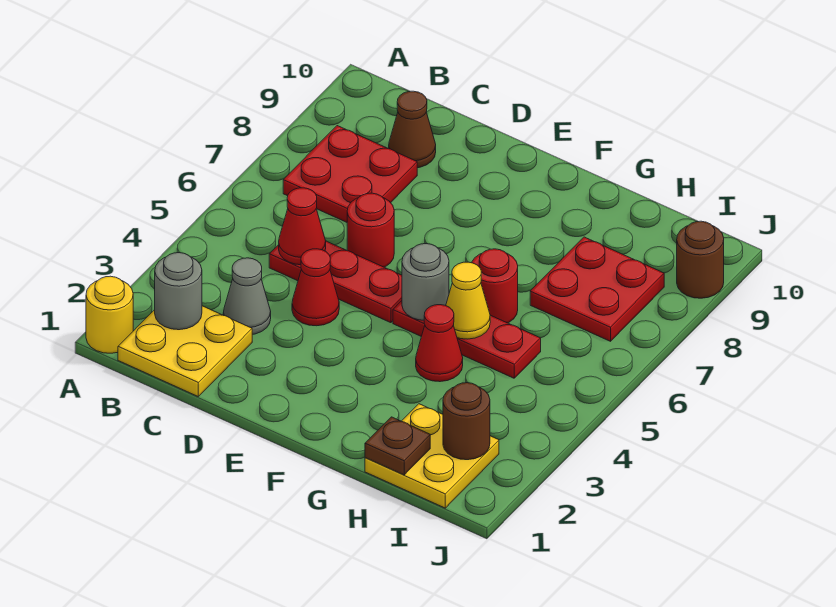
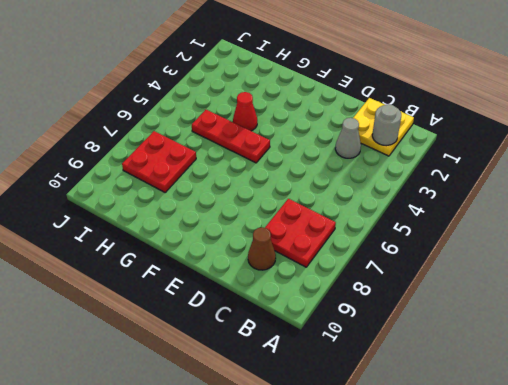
none -> yellow round brick A1 level 1
none -> red plate C5:E5 level 1
none -> red cone D4 level 1

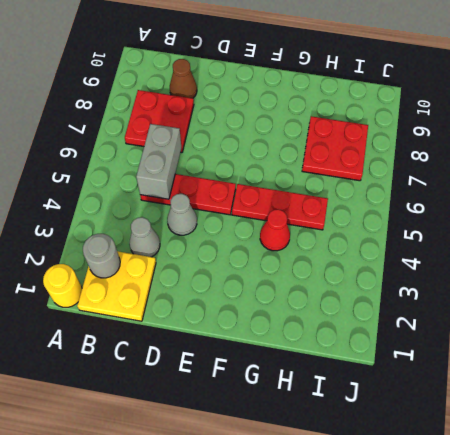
grey brick C5:C6 level 2 -> red cone C5 level 2
grey cone D4 level 1 -> red cone D4 level 1
none -> red round brick D6 level 1
none -> red round brick G6 level 1
none -> yellow plate H1:I2 level 1

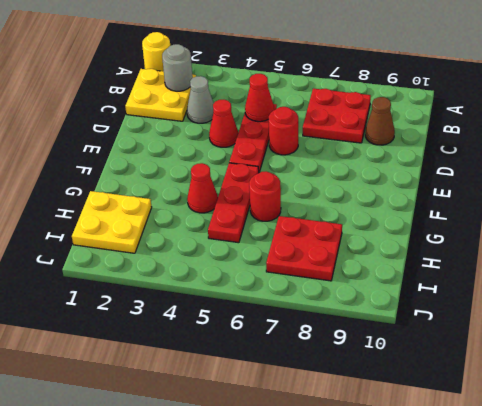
none -> brown round brick J9 level 1
none -> grey round brick F5 level 2
none -> yellow cone G5 level 2

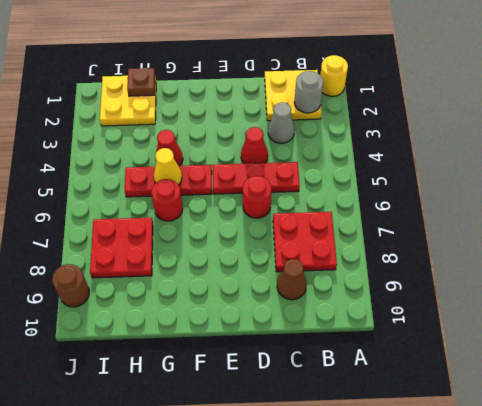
none -> red cone C5 level 2
none -> grey round brick F5 level 2
none -> brown round brick I2 level 2

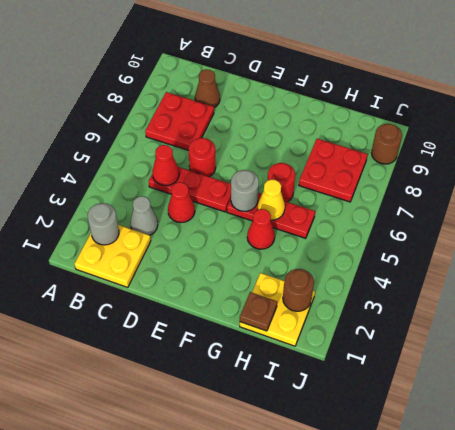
none -> yellow round brick A1 level 1

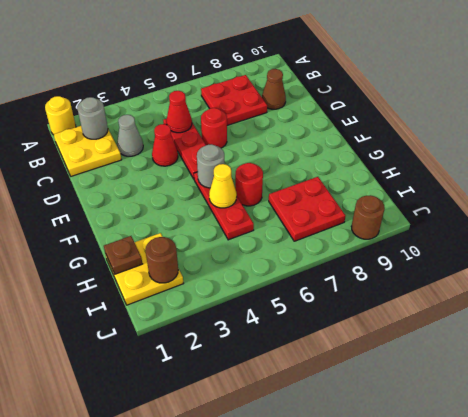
none -> red cone G4 level 1

